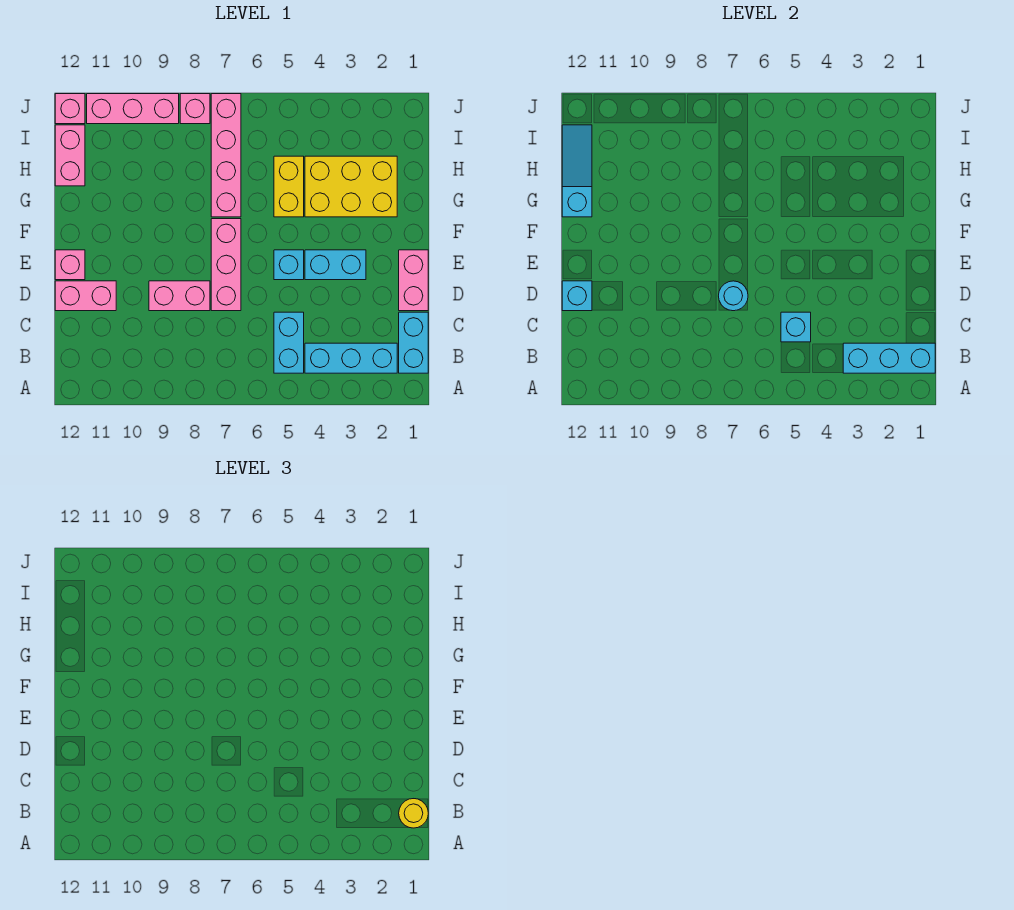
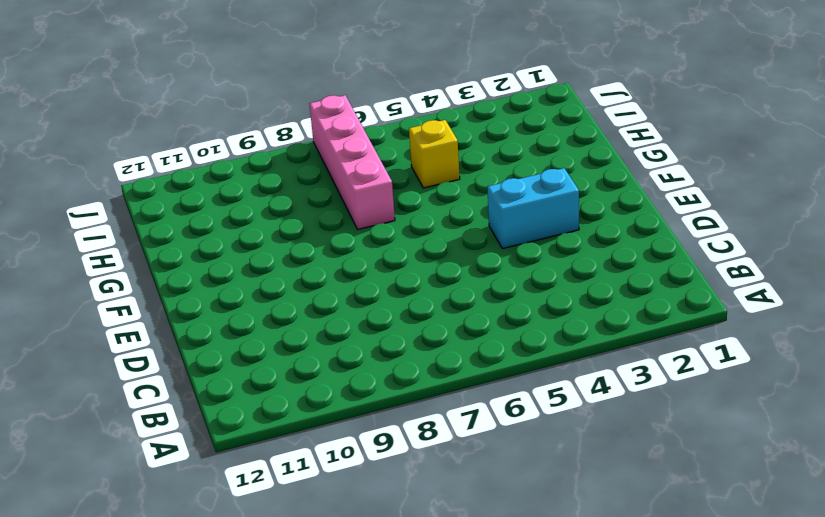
yellow brick H5 level 1 -> yellow brick G5:H5 level 1
none -> cyan brick B1:C1 level 1
none -> cyan brick B2:B4 level 1
none -> cyan brick B5:C5 level 1

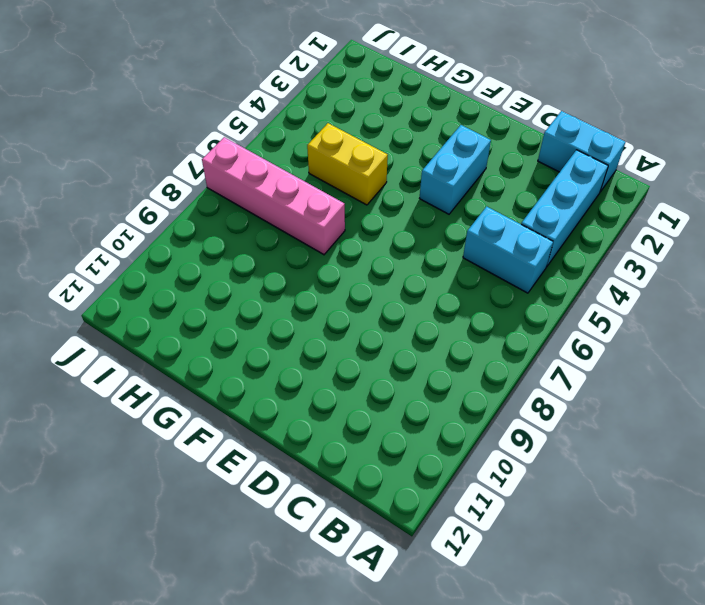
none -> pink brick D1:E1 level 1
none -> pink brick D7:F7 level 1
none -> pink brick D8:D9 level 1

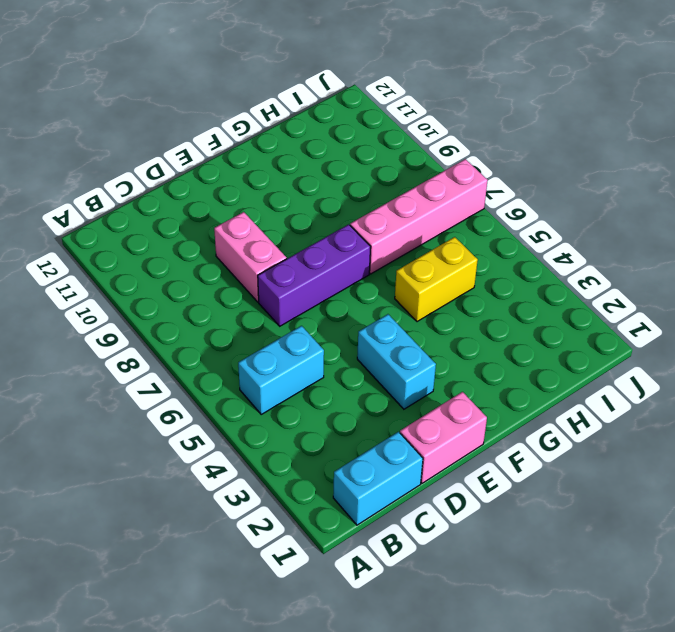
purple brick D7:F7 level 1 -> pink brick D7:F7 level 1
none -> cyan brick B2:B4 level 1
none -> pink brick D11:D12 level 1
none -> cyan brick E5 level 1

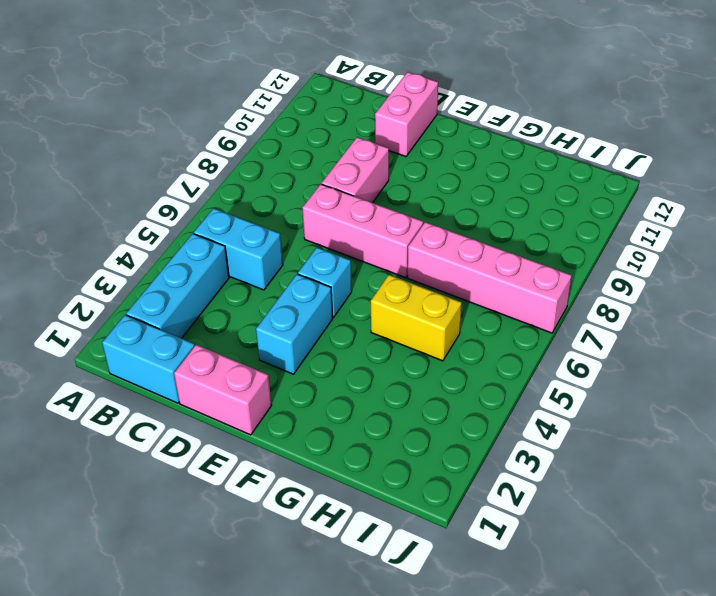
none -> pink brick E12 level 1
none -> yellow brick G2:H4 level 1
none -> pink brick H12:I12 level 1

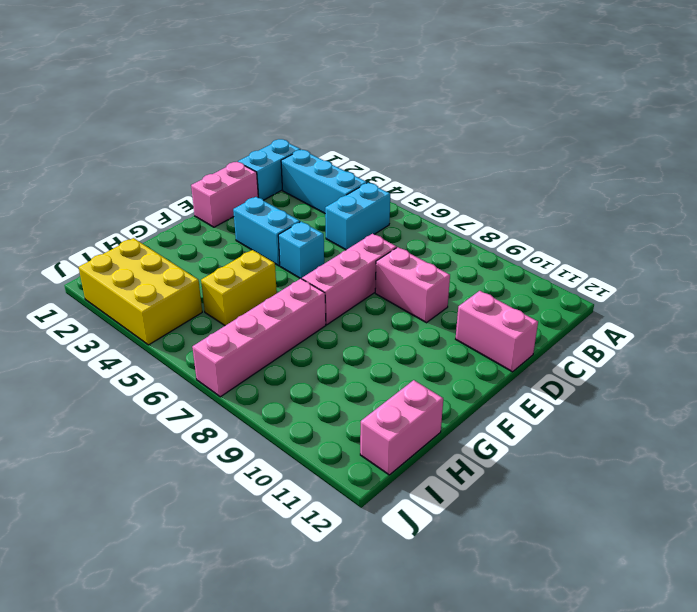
yellow brick I2:J4 level 1 -> yellow brick G2:H4 level 1
none -> pink brick E12 level 1
none -> pink brick J8 level 1
none -> pink brick J9:J11 level 1

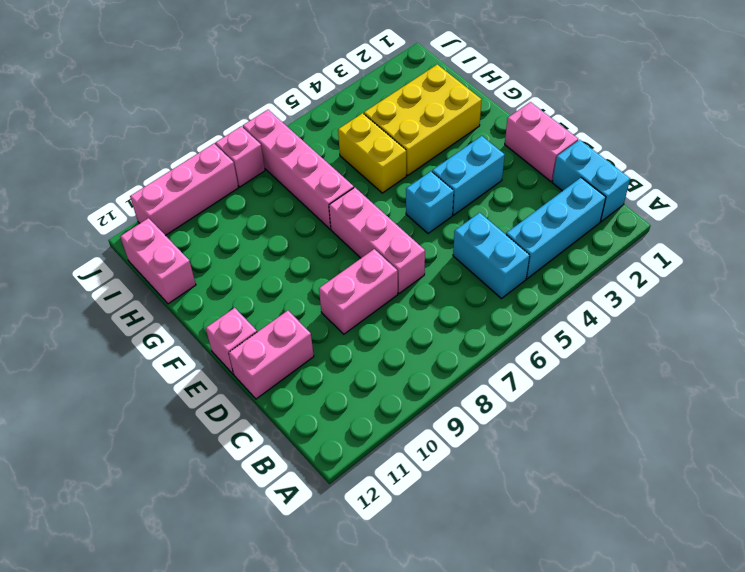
none -> pink brick J12 level 1
none -> cyan brick B1:B3 level 2
none -> cyan brick C5 level 2

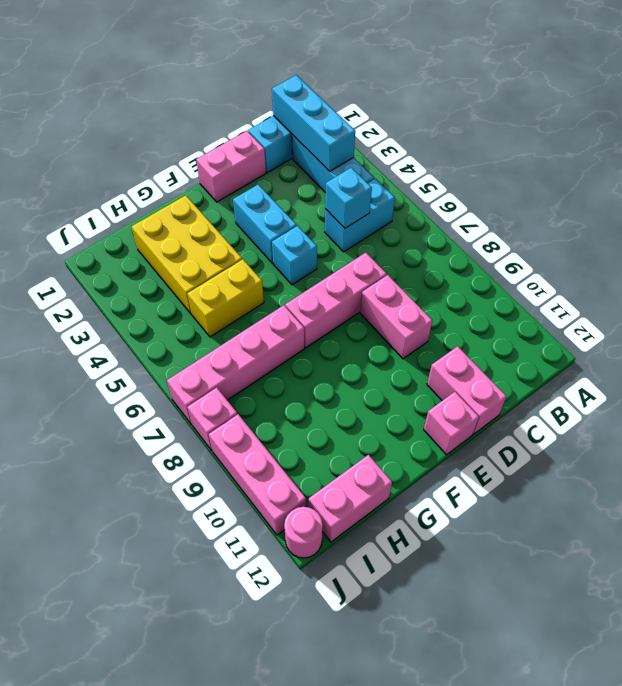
pink round brick J12 level 1 -> pink brick J12 level 1
none -> cyan round brick D7 level 2
none -> cyan brick D12 level 2
none -> cyan slope G12:I12 level 2 top G

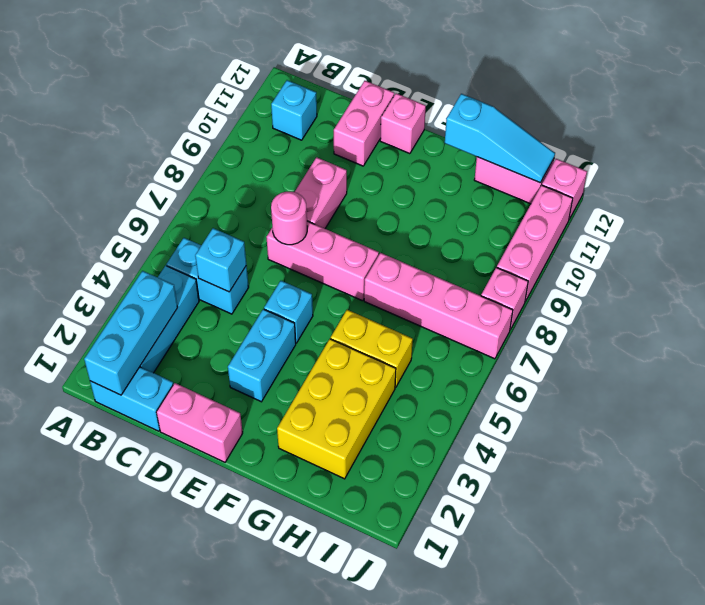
cyan brick B11 level 1 -> cyan brick D12 level 2
pink round brick D7 level 2 -> cyan round brick D7 level 2
none -> yellow round brick B1 level 3

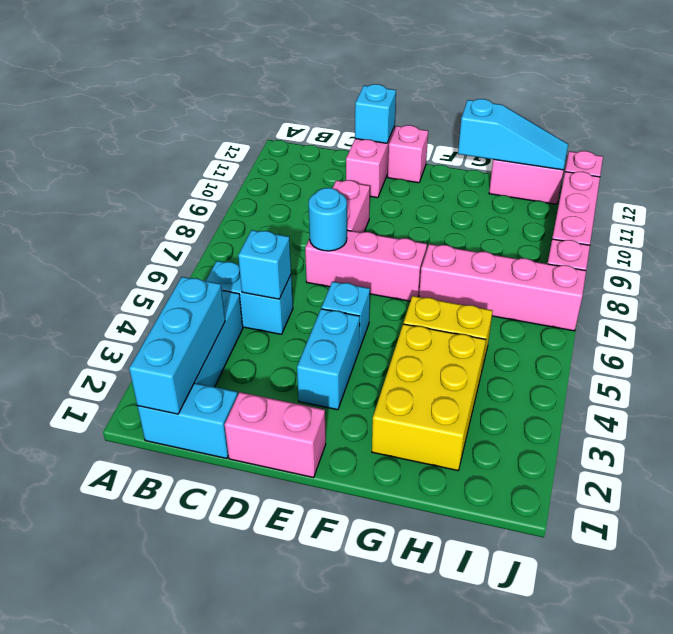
none -> yellow round brick B1 level 3

